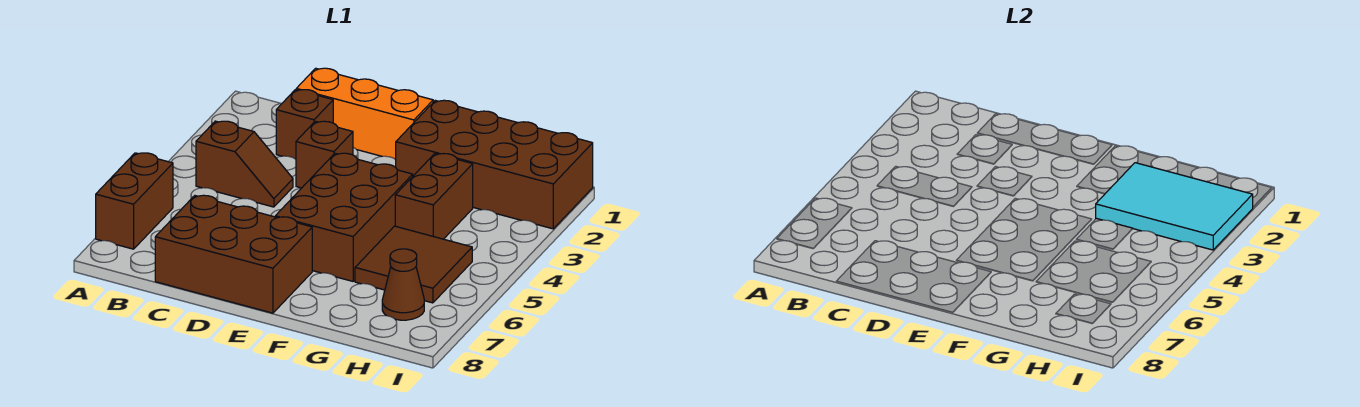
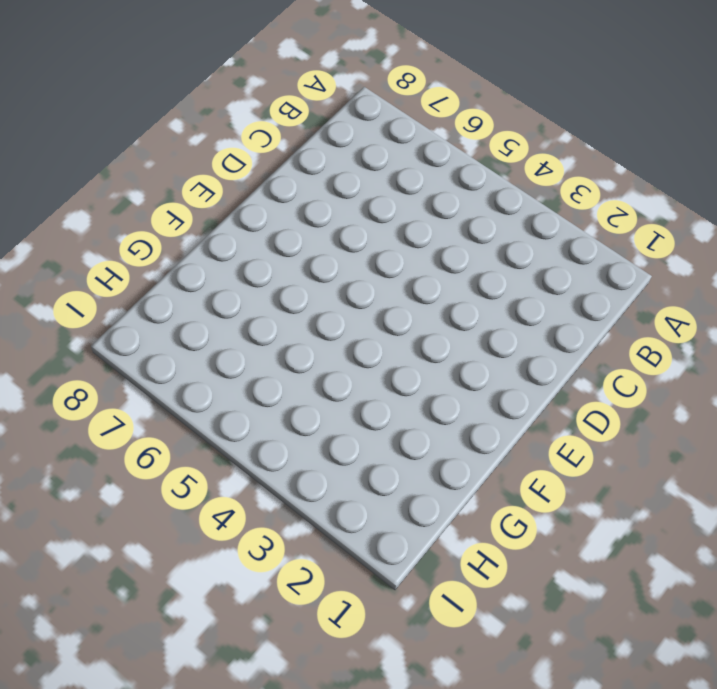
none -> brown brick A6:A7 level 1
none -> brown slope B4:C4 level 1 top B
none -> orange brick C1:E1 level 1

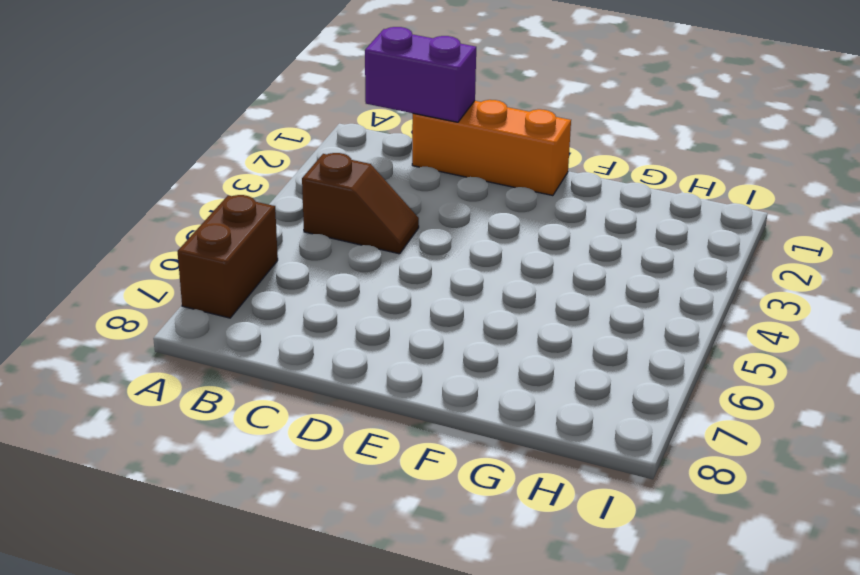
purple brick B1:C1 level 2 -> none
none -> brown brick C2 level 1
none -> brown brick C7:E8 level 1
none -> brown brick D3 level 1

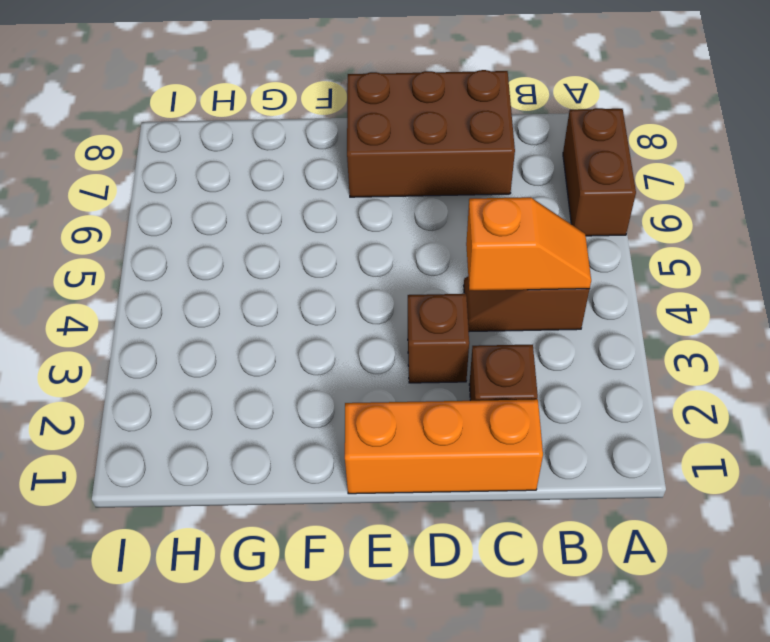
orange slope B4:C4 level 2 top C -> none
none -> brown brick E4:F6 level 1
none -> brown brick F1:I2 level 1
none -> brown brick G3:G4 level 1

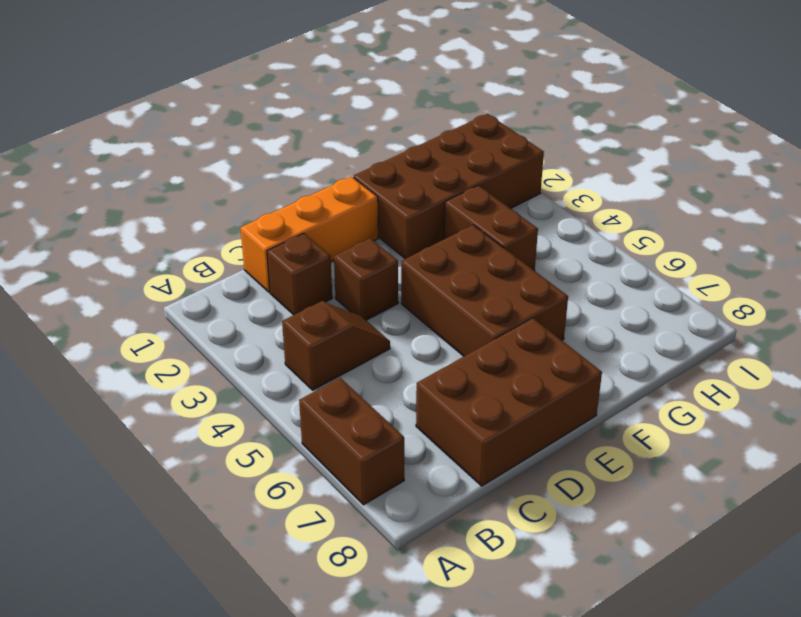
none -> brown tile G5:H6 level 1
none -> brown cone H7 level 1
none -> cyan tile G2:I3 level 2

